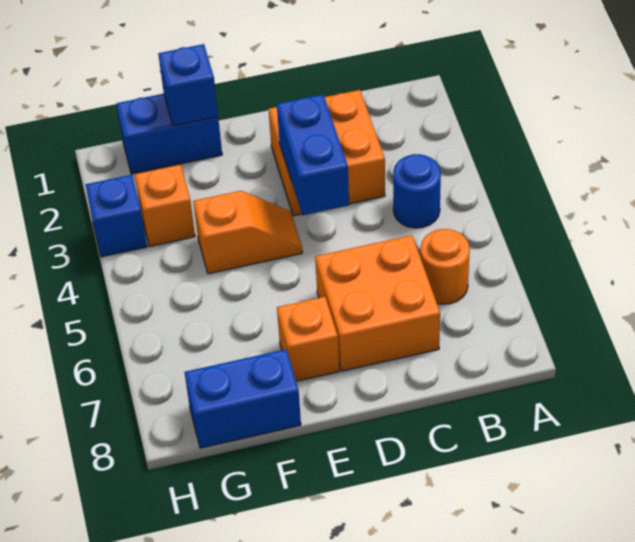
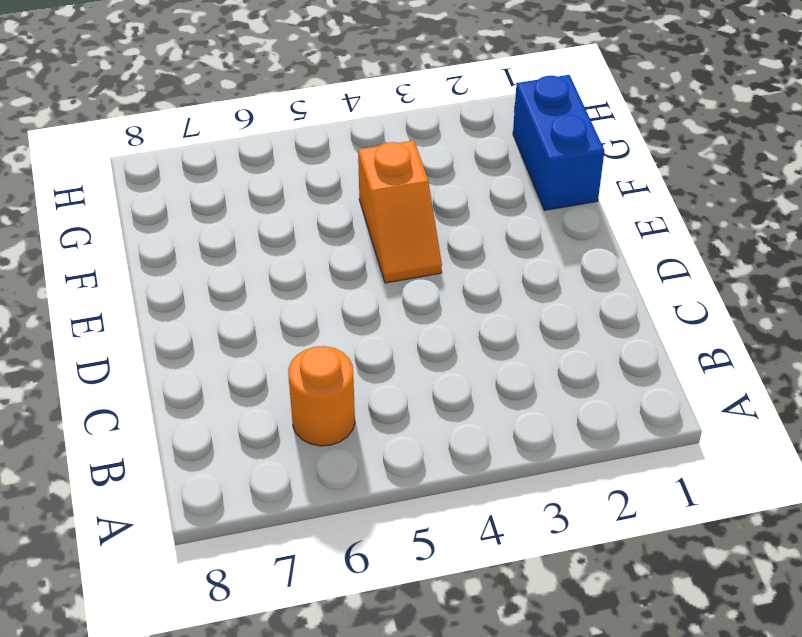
none -> blue round brick B4 level 1
none -> orange brick C2:D3 level 1
none -> orange brick C6:D7 level 1

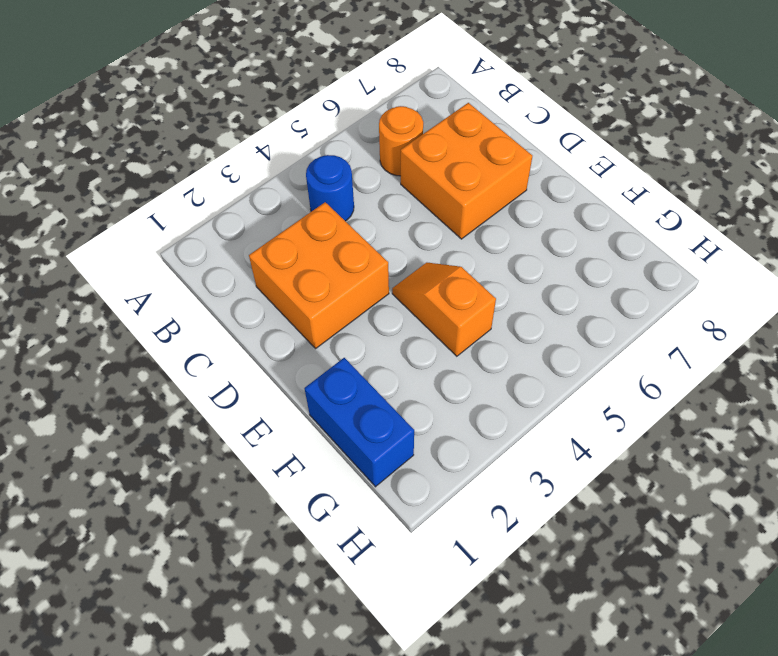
none -> orange brick E7 level 1
none -> blue brick F8:G8 level 1
none -> orange brick G3 level 1

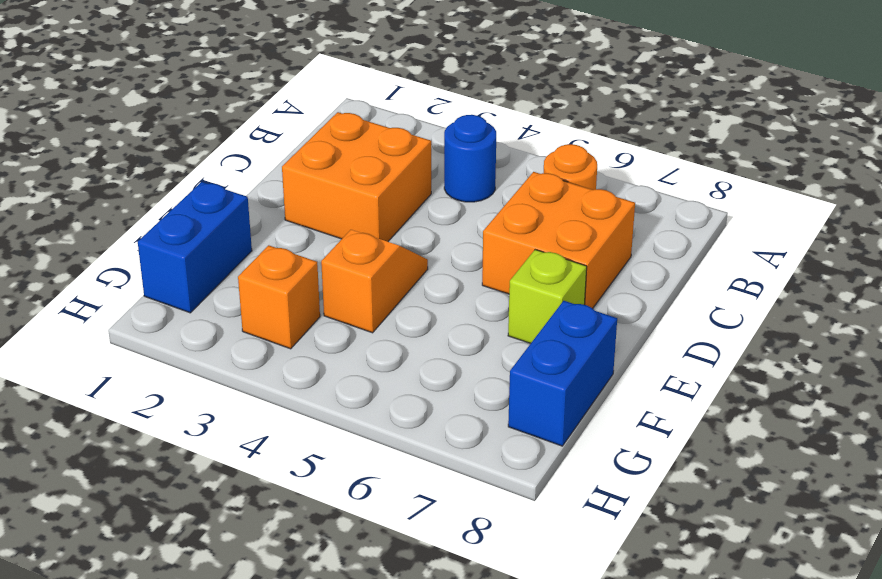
lime brick E7 level 1 -> orange brick E7 level 1
none -> blue brick H3 level 1
none -> blue brick D3:D4 level 2
none -> blue brick F1 level 2

